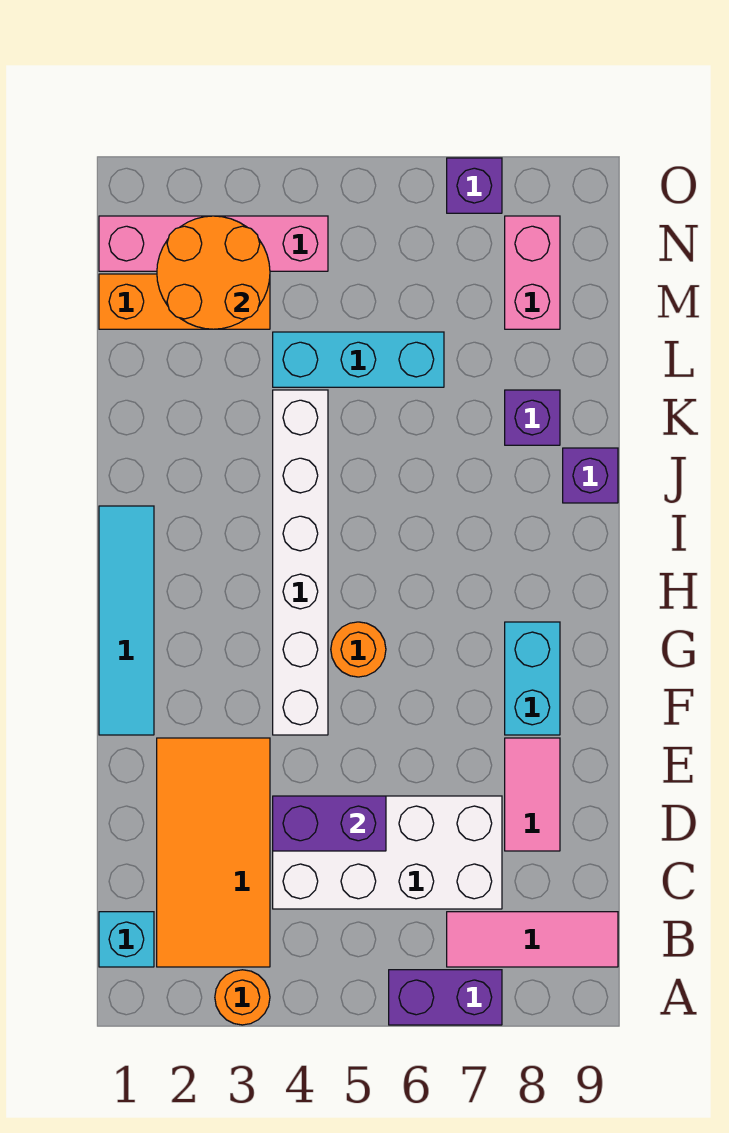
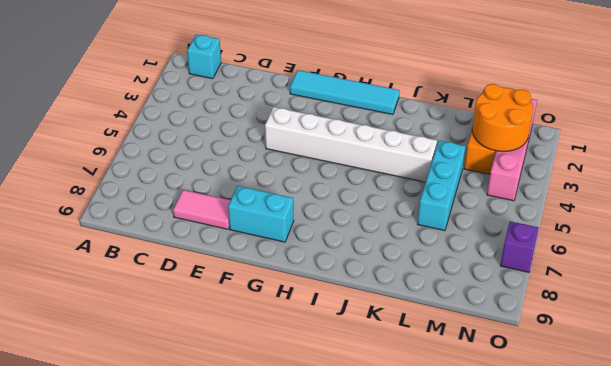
none -> orange round brick A3 level 1
none -> purple brick A6:A7 level 1
none -> orange tile B2:E3 level 1

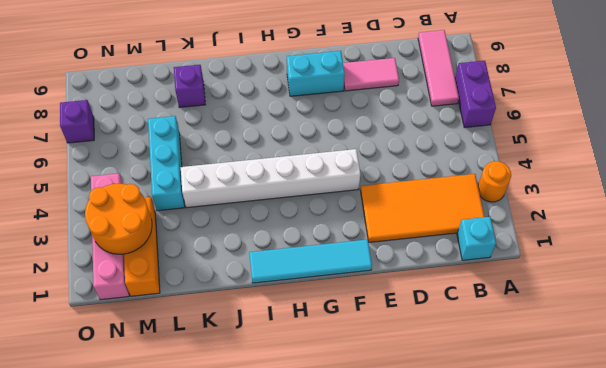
none -> white brick C4:D7 level 1
none -> orange round brick G5 level 1
none -> purple brick J9 level 1

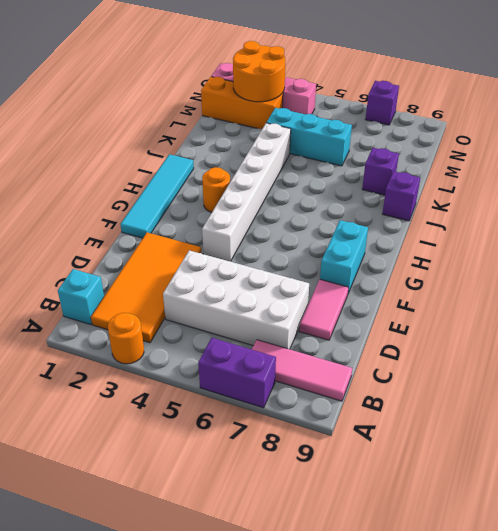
orange round brick H3 level 1 -> orange round brick G5 level 1
none -> pink brick M8:N8 level 1
none -> purple brick D4:D5 level 2

